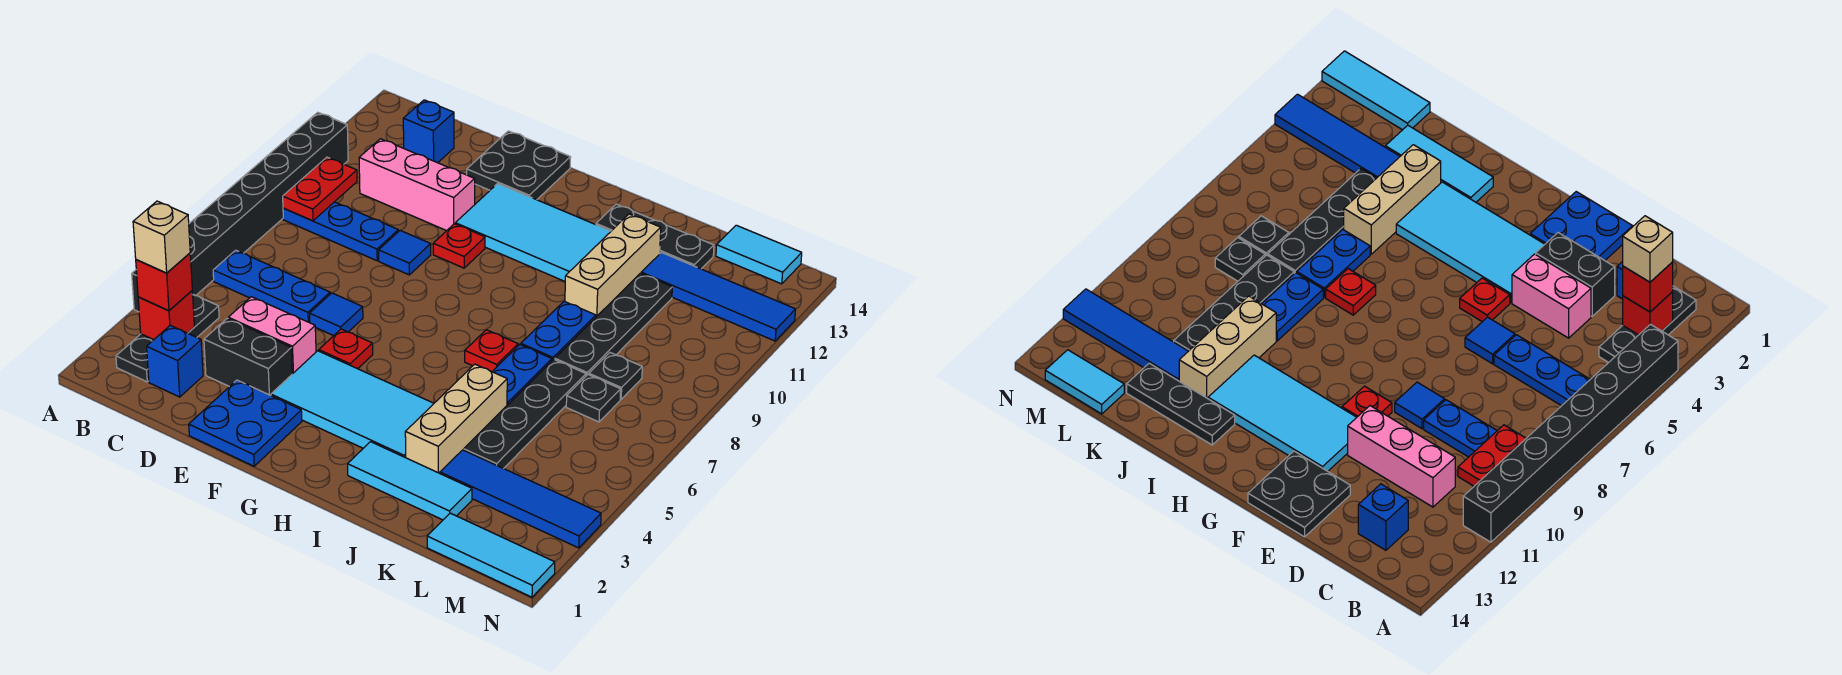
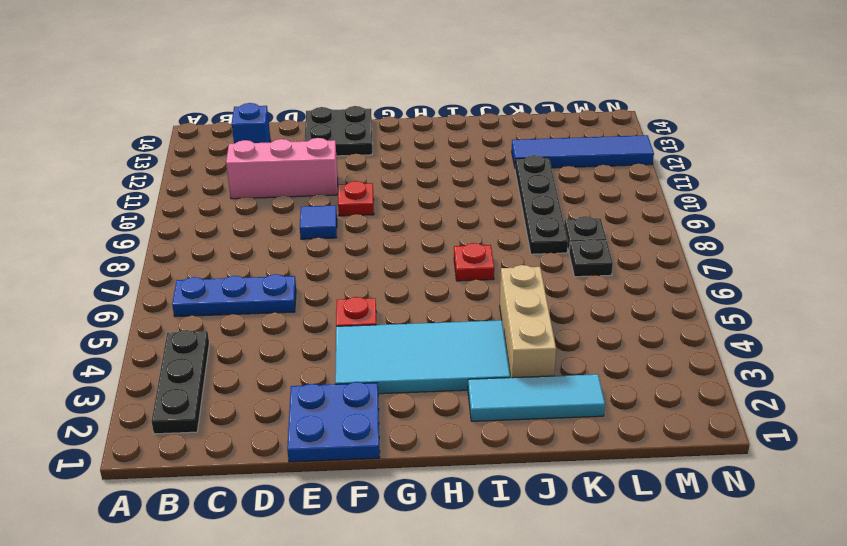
none -> black brick A4:A11 level 1
none -> blue plate B9:D9 level 1
none -> blue brick C2 level 1
none -> black brick D3:E3 level 1

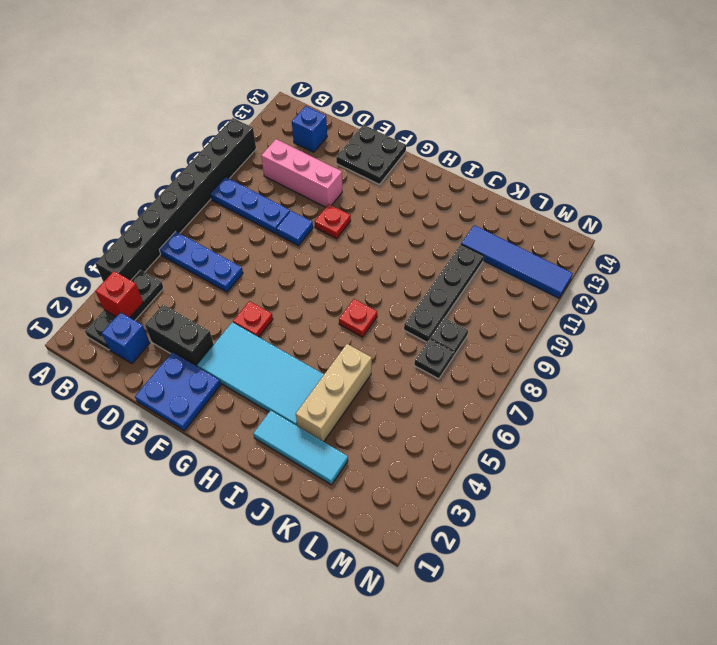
none -> pink brick D4:E4 level 1
none -> blue tile E6 level 1
none -> cyan tile F11:I12 level 1
none -> black plate I13:K13 level 1

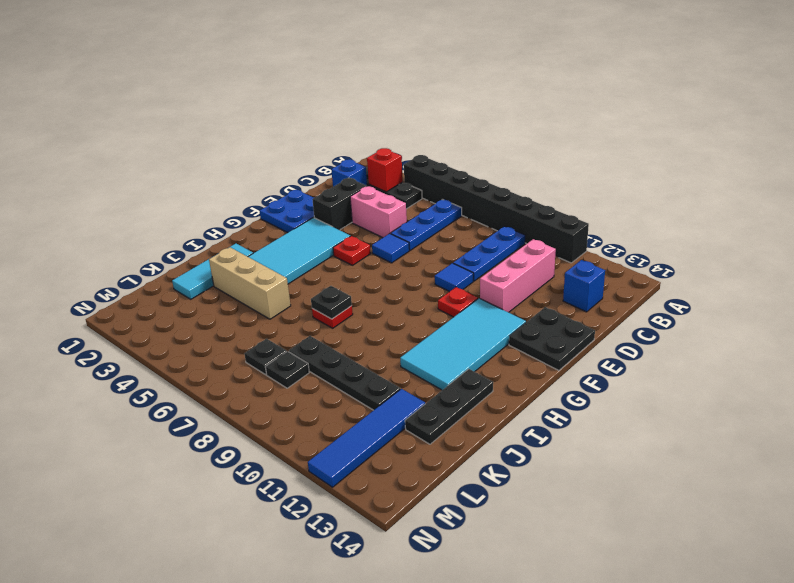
pink brick D4:D5 level 1 -> pink brick D4:E4 level 1
black plate I7 level 2 -> none
none -> blue plate J6:J7 level 1
none -> blue plate J8:J9 level 1
none -> tan brick J10:J12 level 1
none -> blue tile K3:N3 level 1

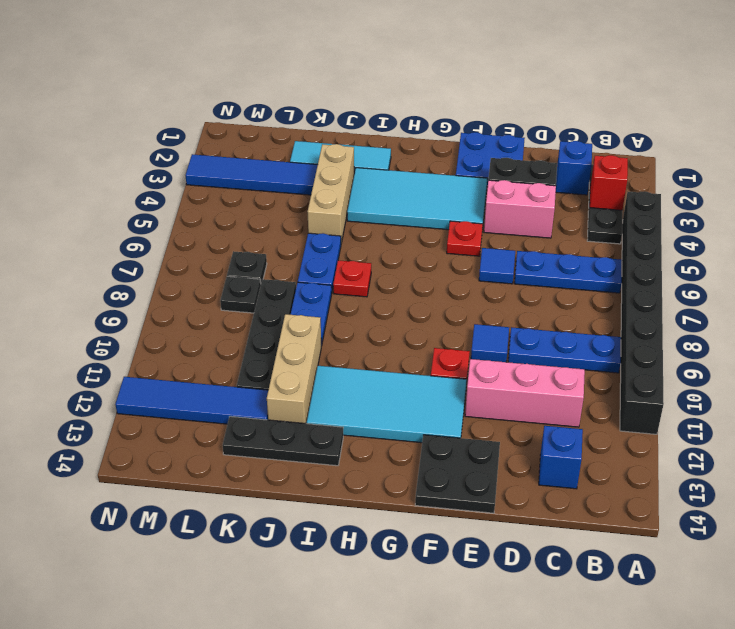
none -> black plate K4:K7 level 1
none -> cyan tile L1:N1 level 1
none -> cyan tile L14:M14 level 1
none -> red plate B9:B10 level 2

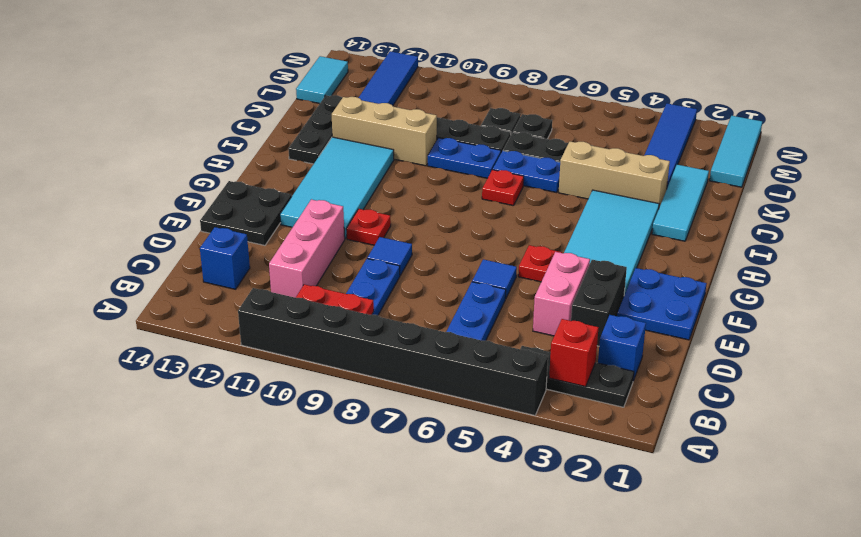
none -> red brick B3 level 3
none -> tan brick B3 level 4

